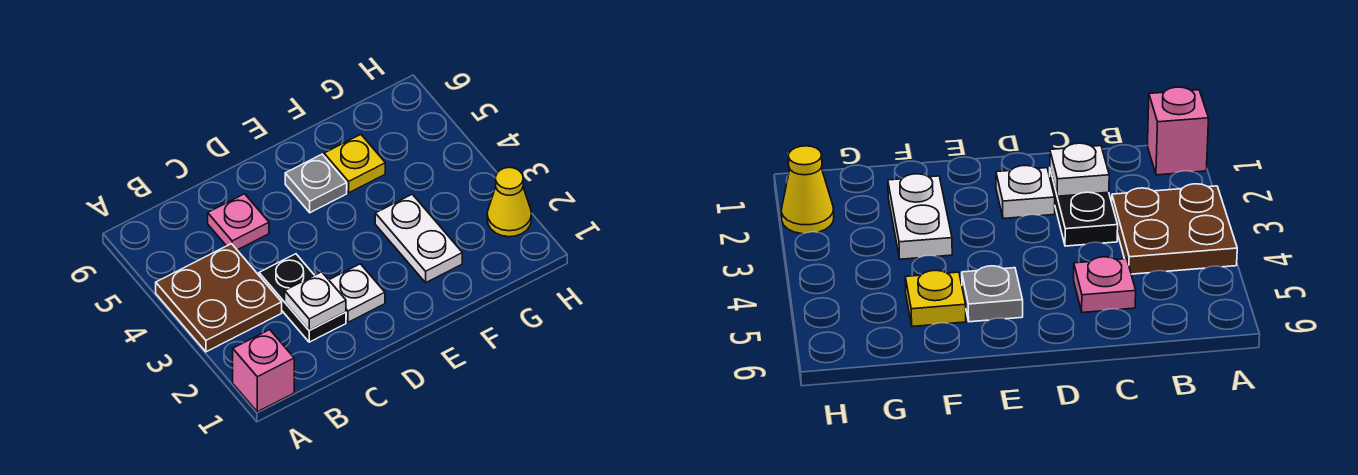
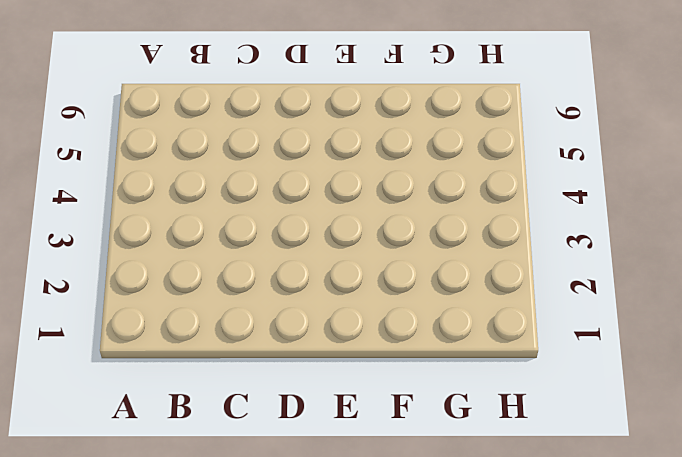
none -> pink brick A1 level 1
none -> brown plate A3:B4 level 1

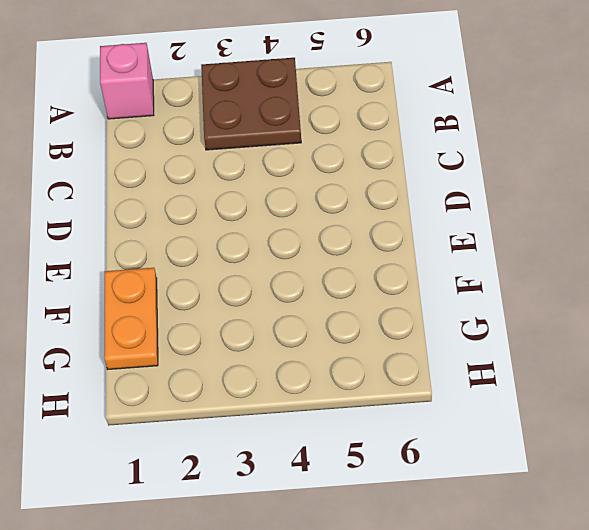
orange plate F1:G1 level 1 -> none
none -> black plate C2:C3 level 1
none -> pink plate C5 level 1

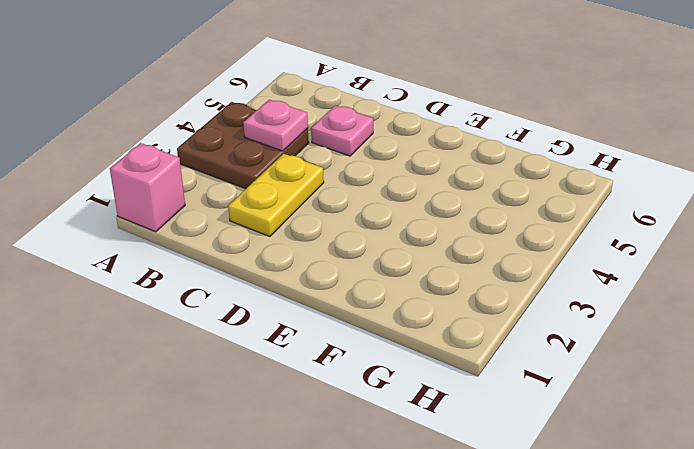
pink plate B4 level 2 -> none
yellow plate C2:C3 level 1 -> black plate C2:C3 level 1
none -> white plate D2 level 1
none -> grey plate E5 level 1

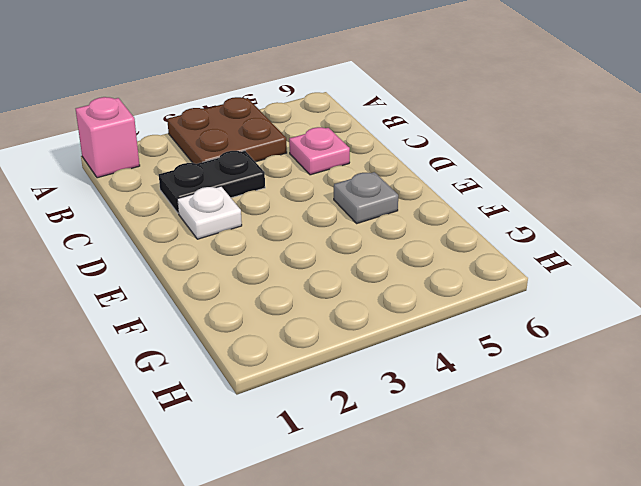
none -> white plate F2:F3 level 1
none -> yellow plate F5 level 1

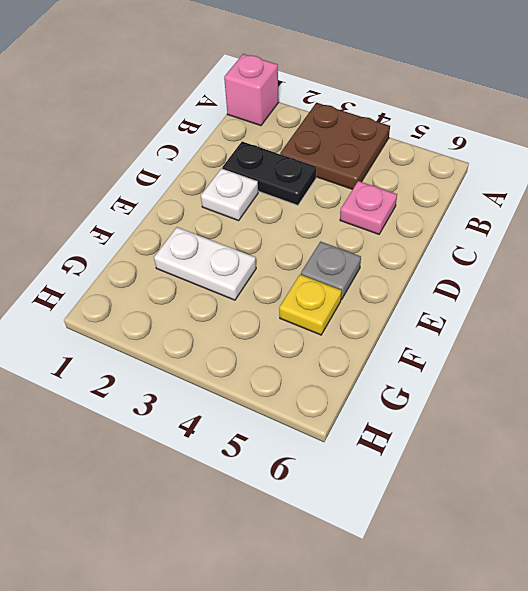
none -> yellow cone H2 level 1
none -> white plate C2 level 2

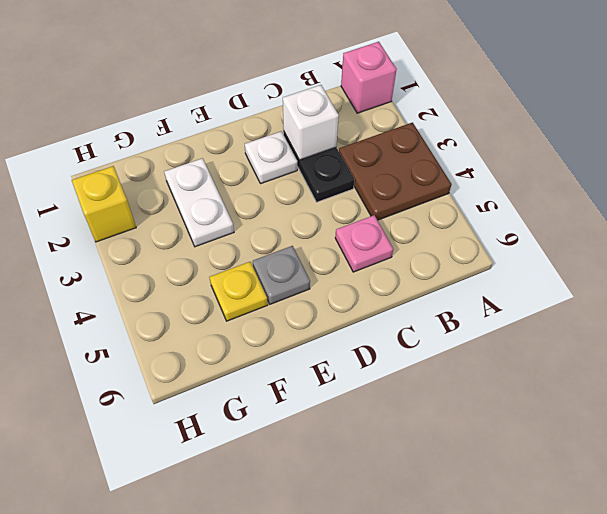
white brick C2 level 2 -> white plate C2 level 2
yellow brick H2 level 1 -> yellow cone H2 level 1

